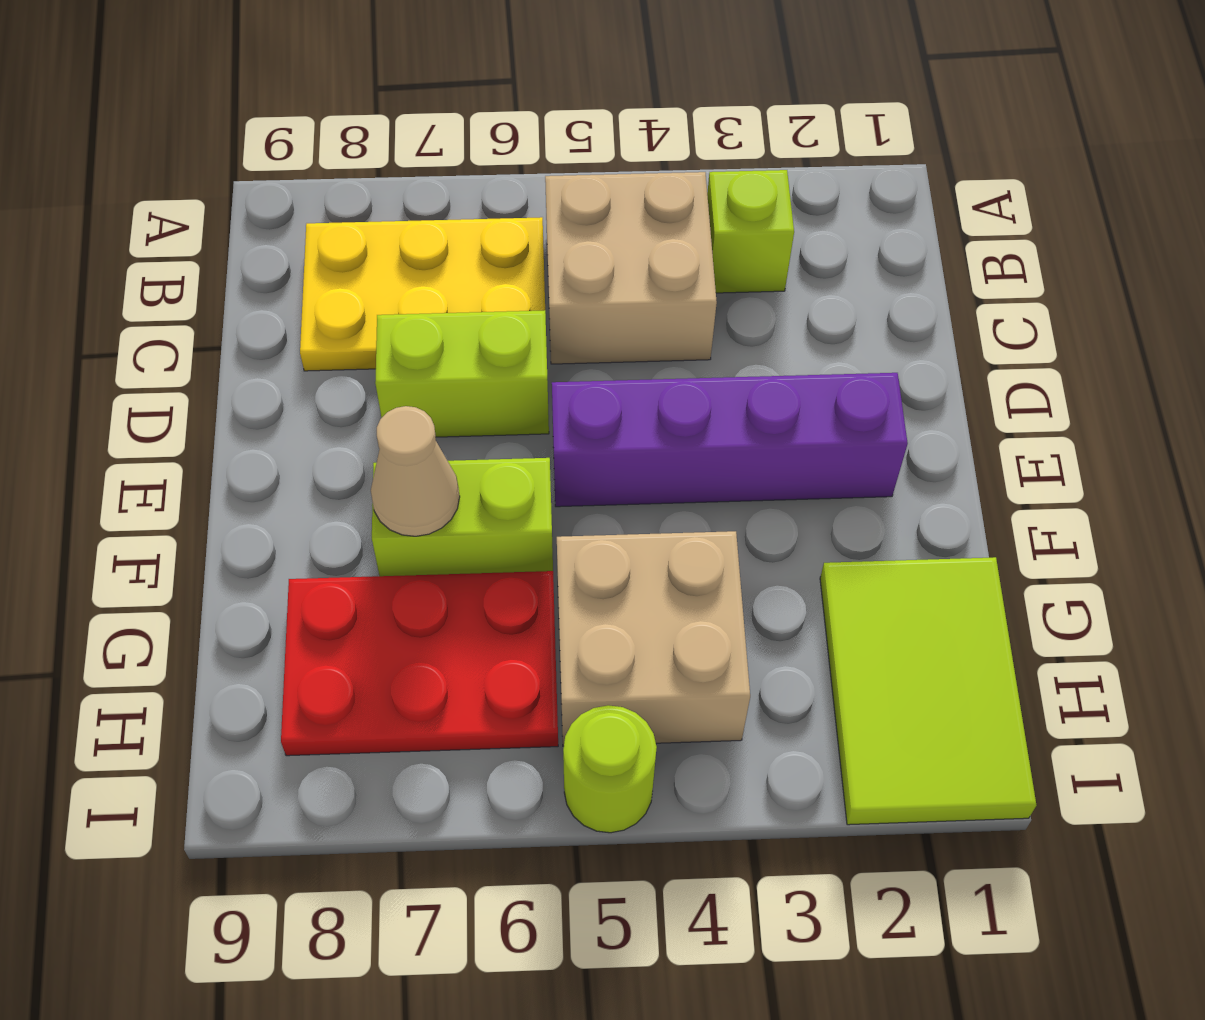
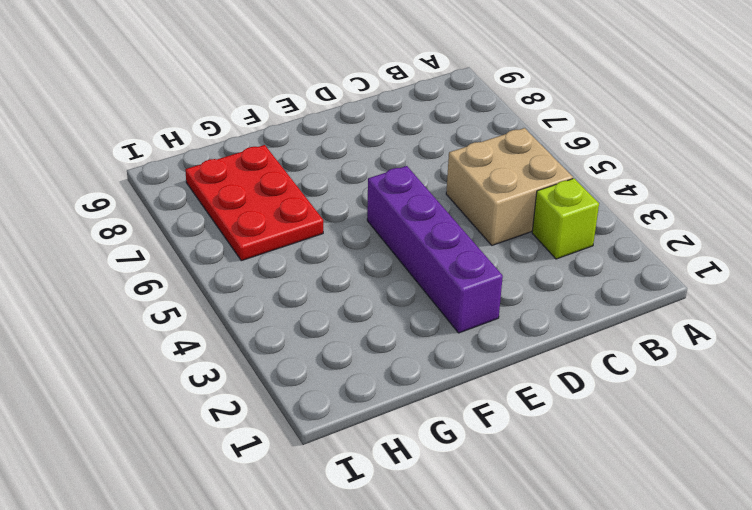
none -> yellow plate B6:C8 level 1
none -> lime brick D6:D7 level 1

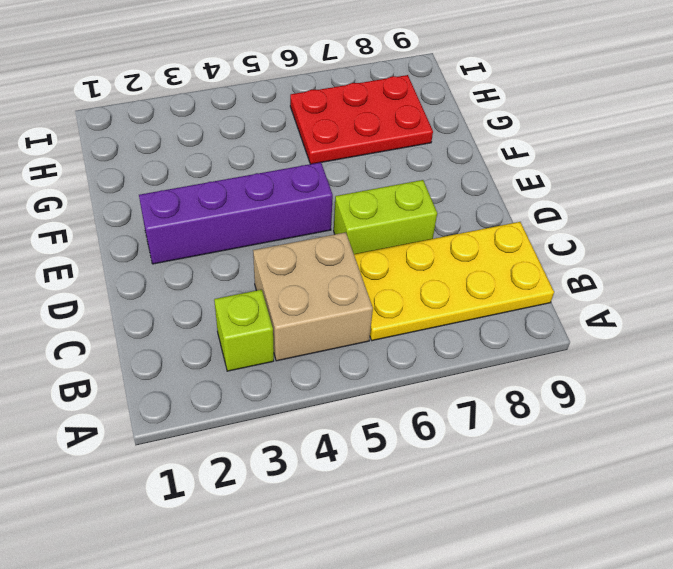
yellow plate B6:C9 level 1 -> yellow plate B6:C8 level 1
none -> lime brick F6:F7 level 1
none -> lime tile G1:I2 level 1

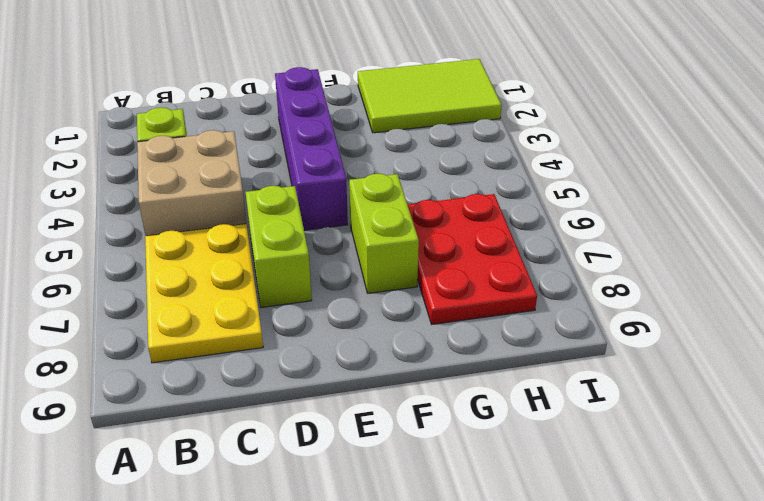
none -> tan brick G4:H5 level 1
none -> lime round brick I5 level 1

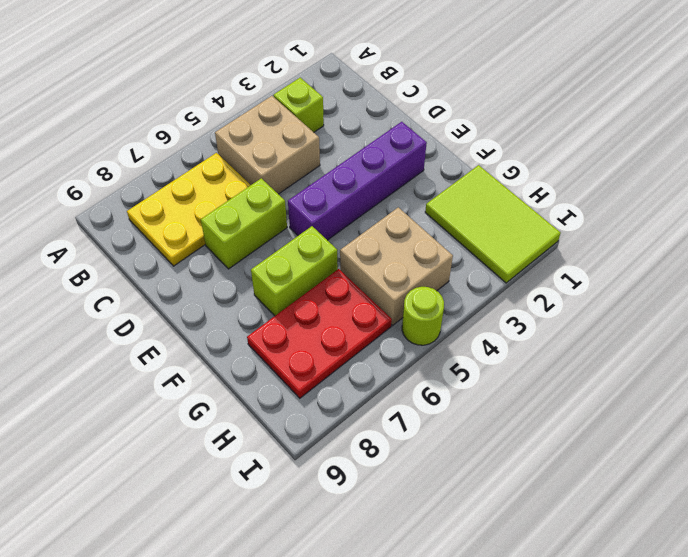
none -> tan cone F7 level 2

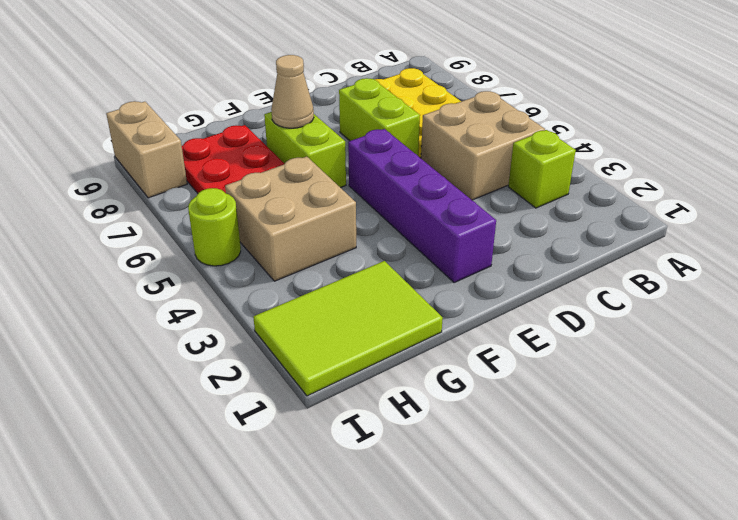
tan brick I8:I9 level 1 -> none

